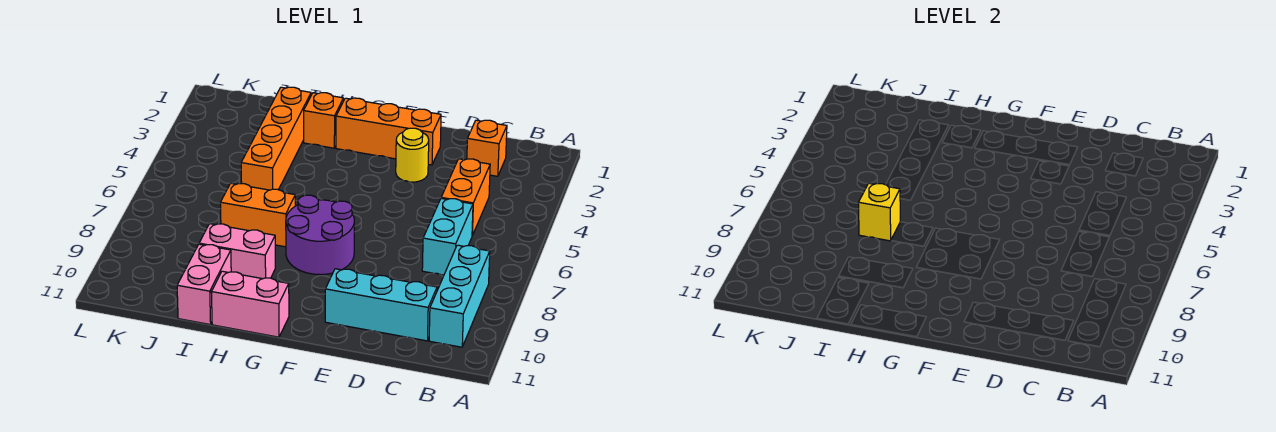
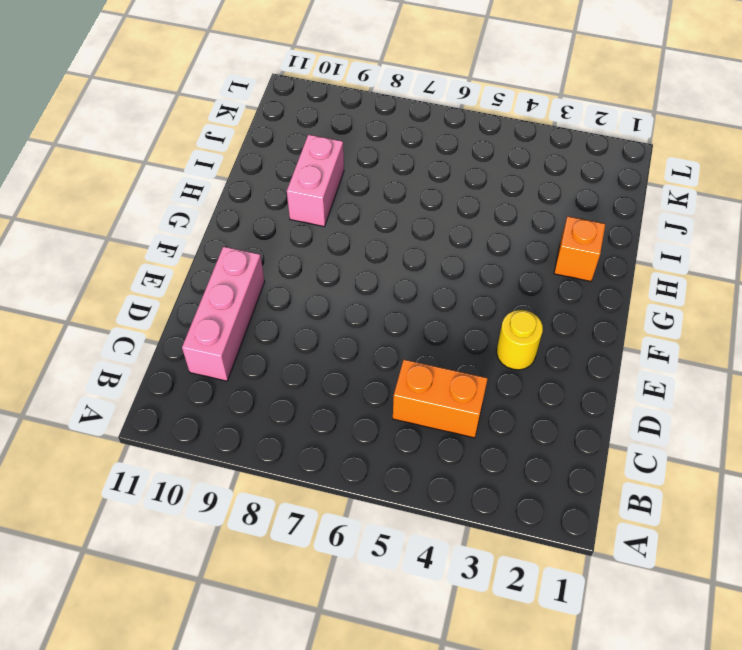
pink brick C10:E10 level 1 -> cyan brick C10:E10 level 1
none -> cyan brick B8:B10 level 1
none -> orange brick C2 level 1
none -> cyan brick C6:C7 level 1

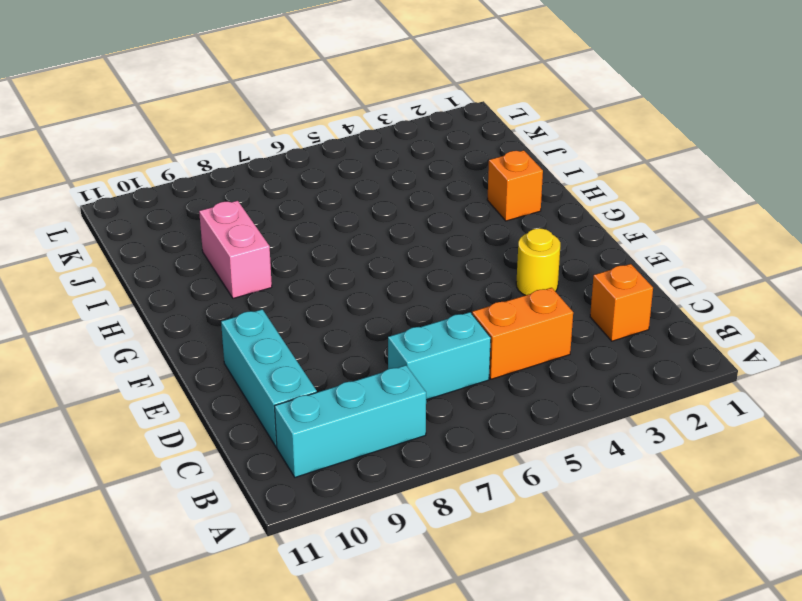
none -> orange brick E2:G2 level 1
none -> purple round brick F7:G8 level 1
none -> pink brick G11:H11 level 1

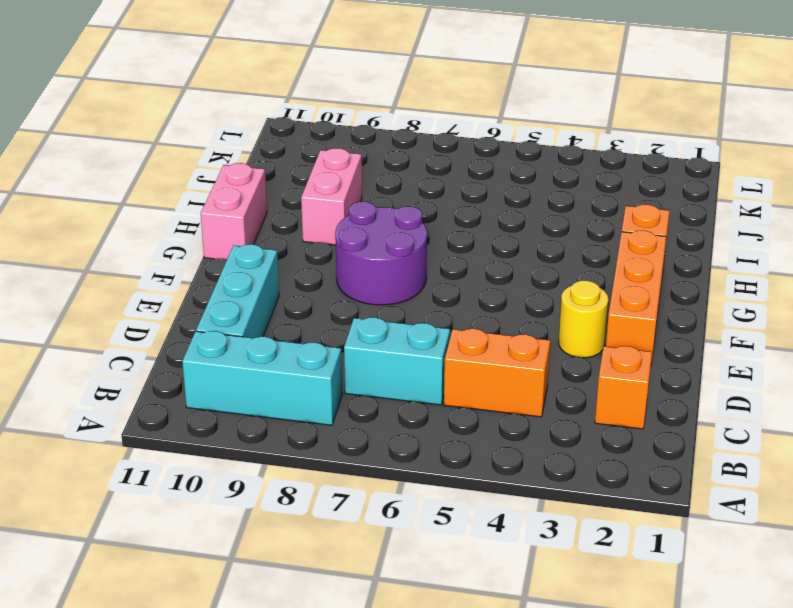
none -> orange brick H7:I7 level 1
none -> orange brick I2:I5 level 1
none -> pink brick I10:I11 level 1

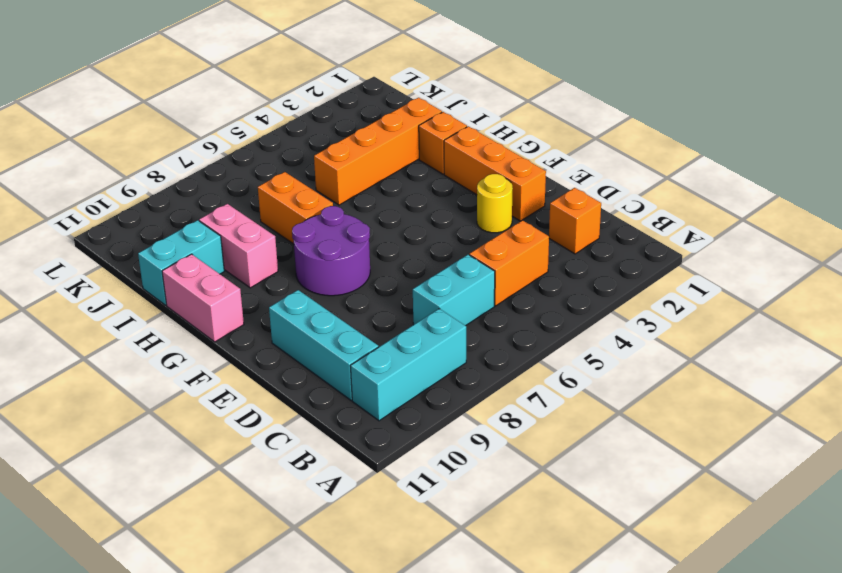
cyan brick I10:I11 level 1 -> pink brick I10:I11 level 1
none -> yellow brick I7 level 2

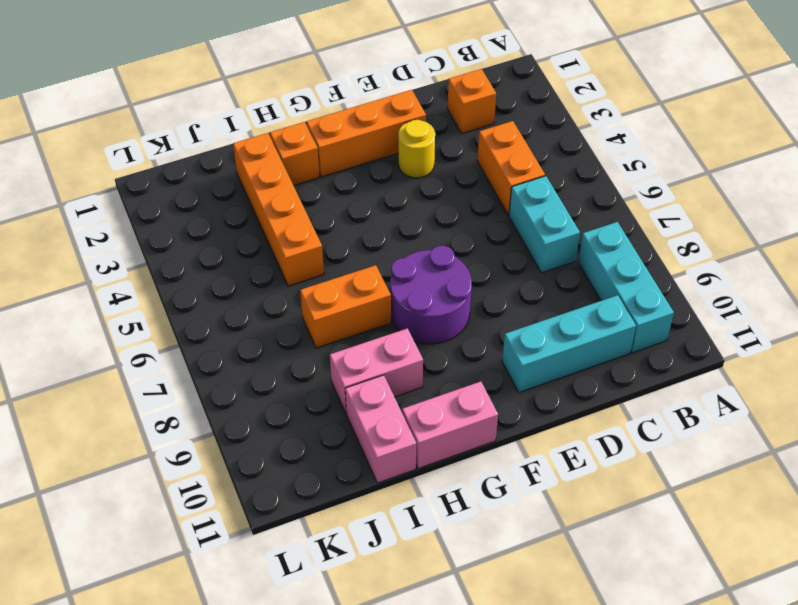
none -> yellow brick I7 level 2

